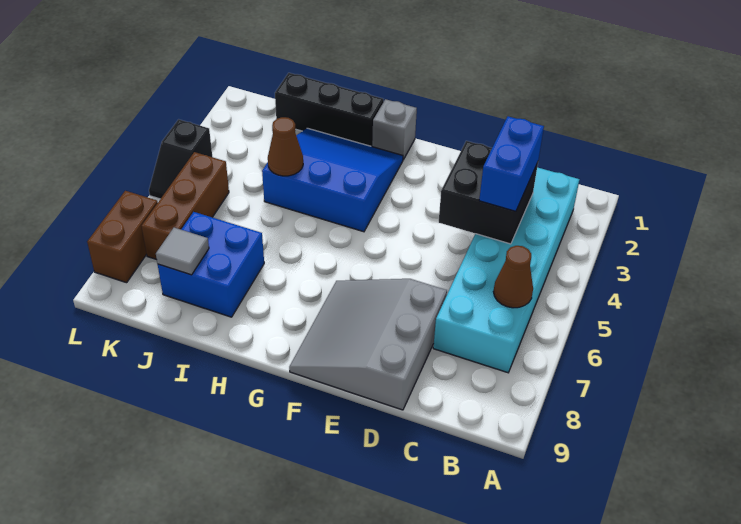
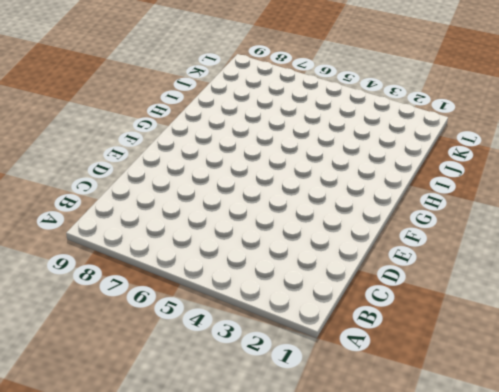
none -> cyan brick B2:C7 level 1
none -> grey slope D7:F9 level 1 top D
none -> grey brick G1 level 1

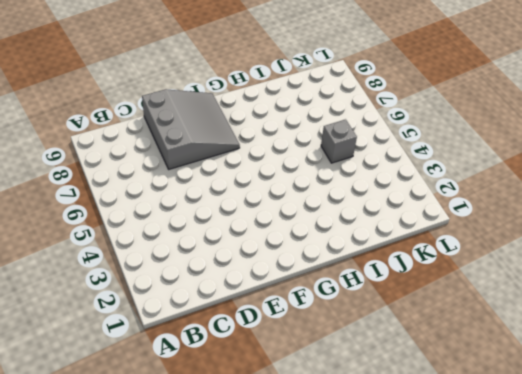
grey brick J5 level 1 -> grey brick G1 level 1
none -> cyan brick B2:C7 level 1
none -> blue slope G2:I4 level 1 top 4
none -> black brick H1:J1 level 1

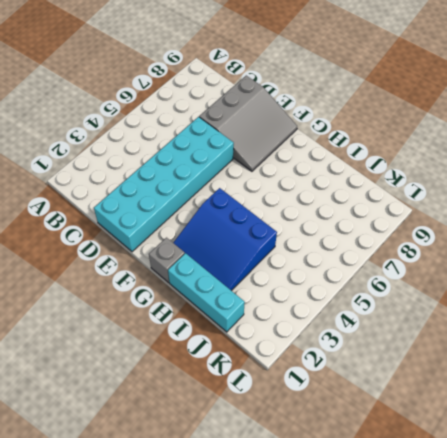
cyan brick D1:E6 level 1 -> cyan brick B2:C7 level 1
cyan brick H1:J1 level 1 -> black brick H1:J1 level 1
none -> blue brick I7:J8 level 1
none -> brown brick K5:K7 level 1
none -> black slope L4:L5 level 1 top 4

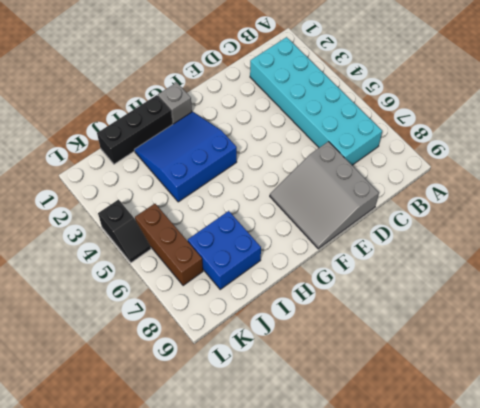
none -> brown brick L7:L8 level 1
none -> brown cone B6 level 2
none -> black brick C3:D4 level 2

